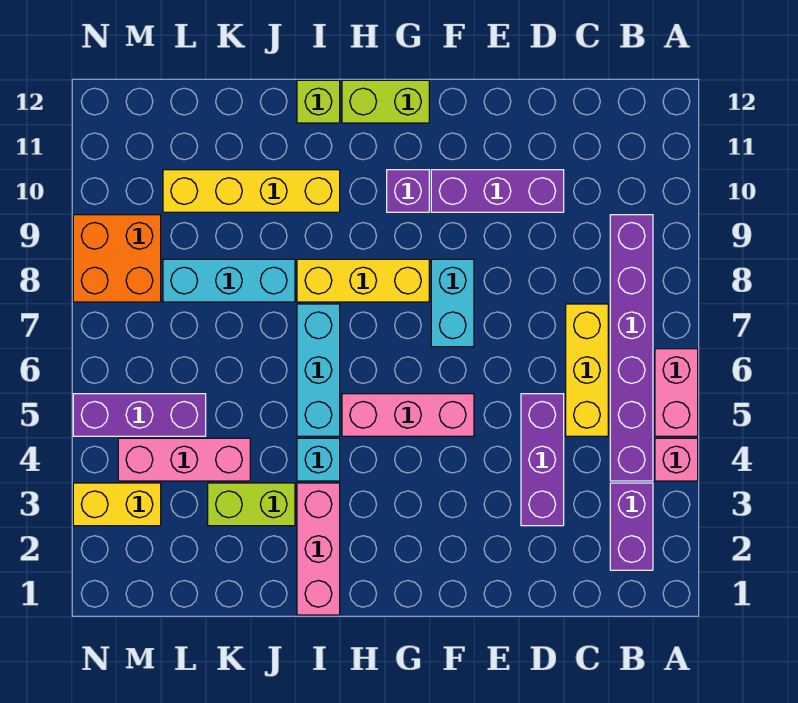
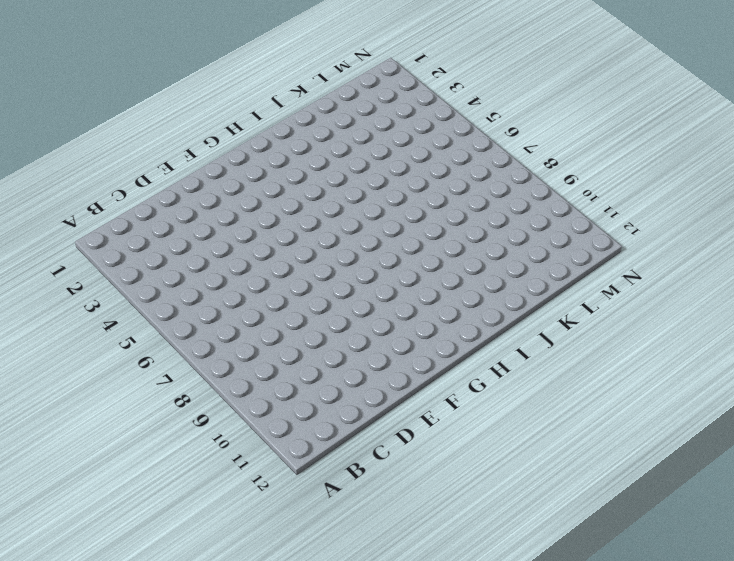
none -> pink brick A4 level 1
none -> pink brick A5:A6 level 1
none -> purple brick B2:B3 level 1

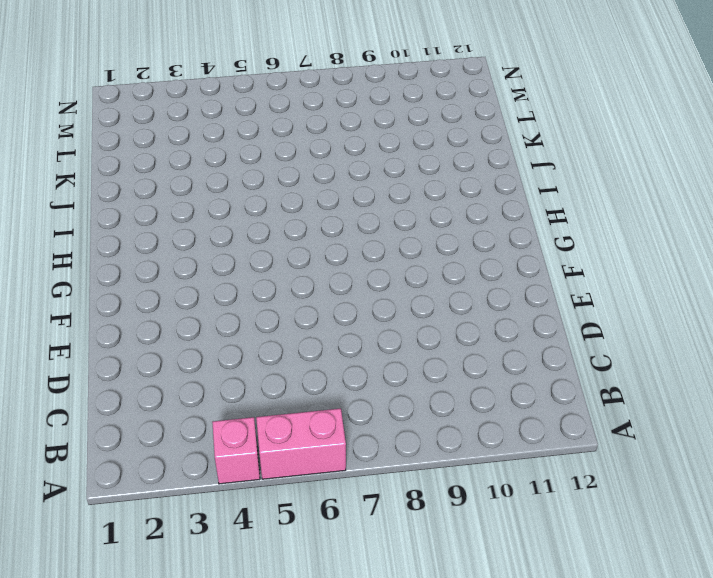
none -> purple brick B2:B3 level 1
none -> purple brick B4:B9 level 1
none -> yellow brick C5:C7 level 1

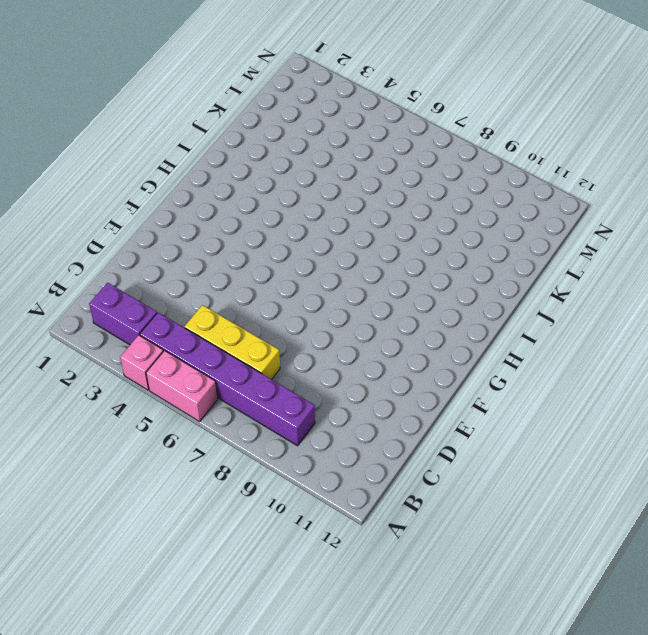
none -> purple brick D3:D5 level 1
none -> purple brick D10:F10 level 1
none -> pink brick F5:H5 level 1

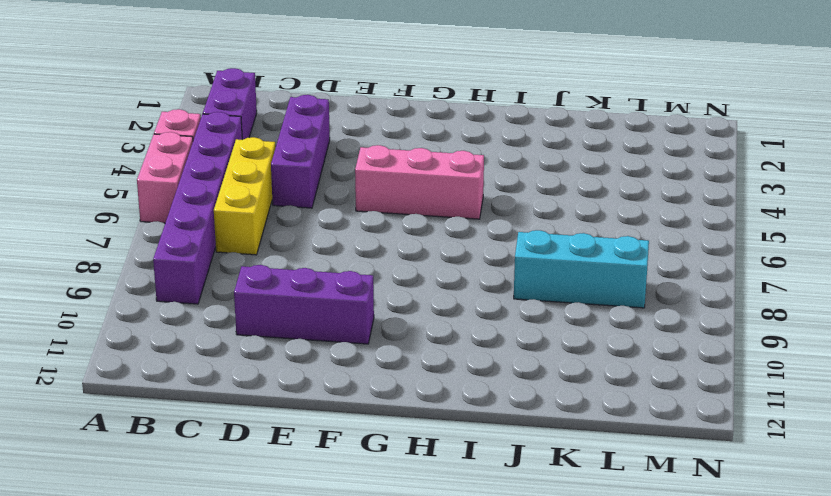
none -> cyan brick F7:F8 level 1
none -> yellow brick G8:I8 level 1
none -> purple brick G10 level 1

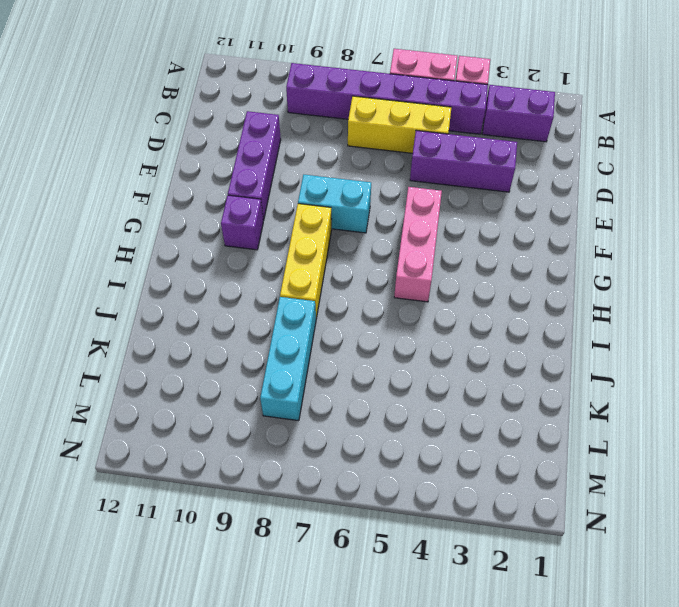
none -> lime brick G12:H12 level 1
none -> pink brick I1:I3 level 1
none -> cyan brick I4 level 1

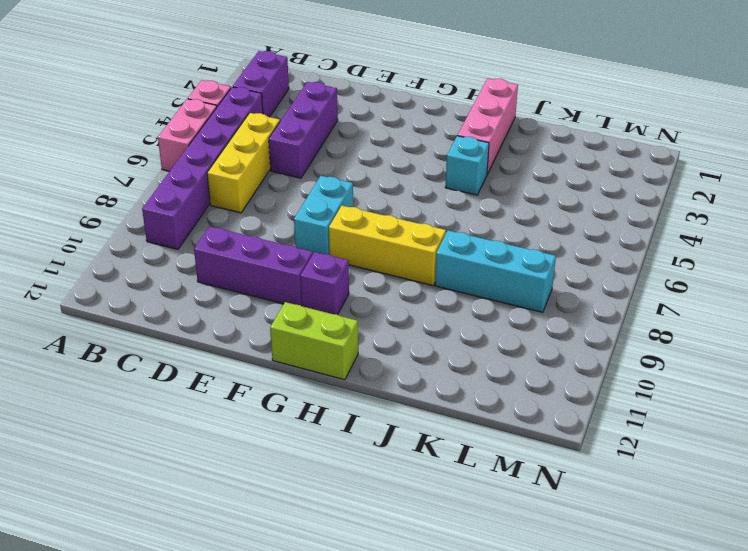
none -> pink brick F5:H5 level 1
none -> cyan brick I5:I7 level 1
none -> yellow brick I10:L10 level 1

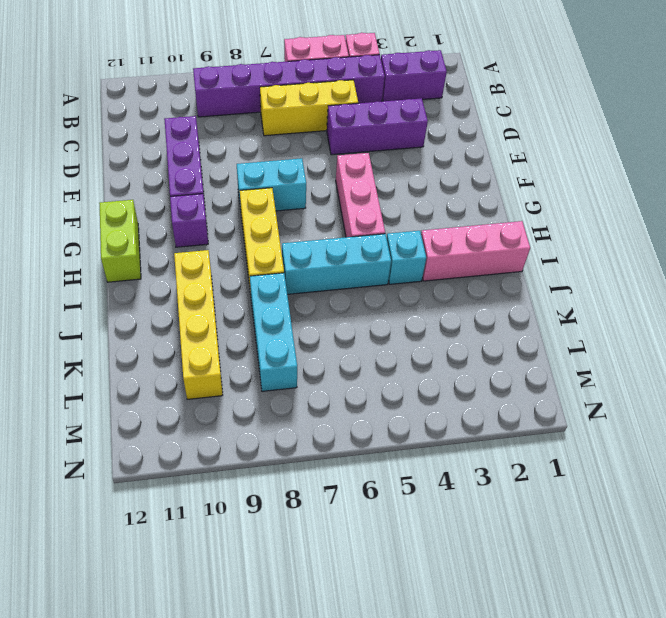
none -> lime brick I12 level 1
none -> lime brick J3:K3 level 1
none -> pink brick K4:M4 level 1

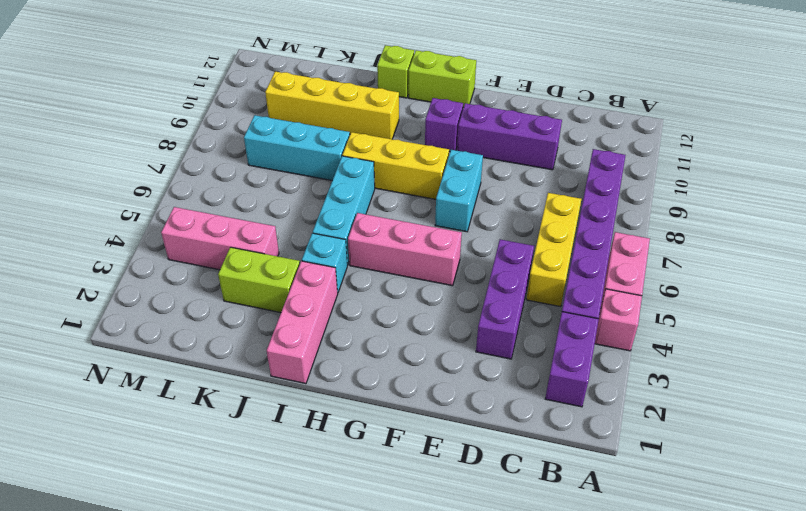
none -> purple brick L5:N5 level 1
none -> yellow brick M3:N3 level 1
none -> orange brick M8:N9 level 1

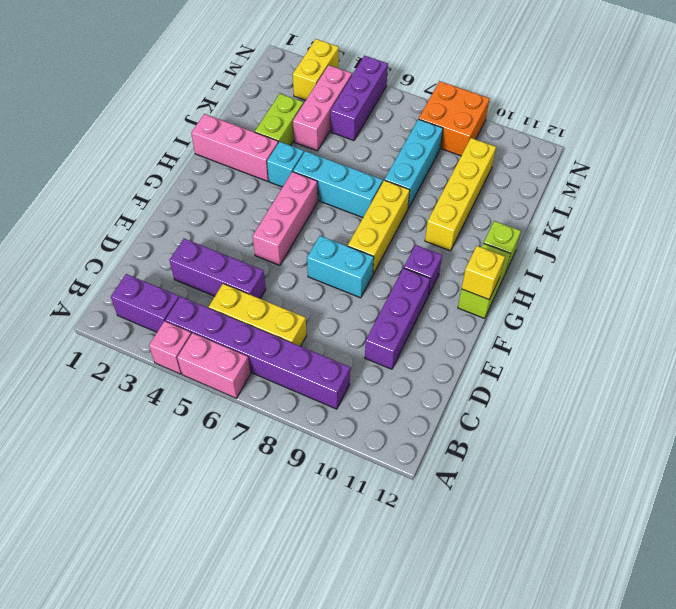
yellow brick G12 level 2 -> none

